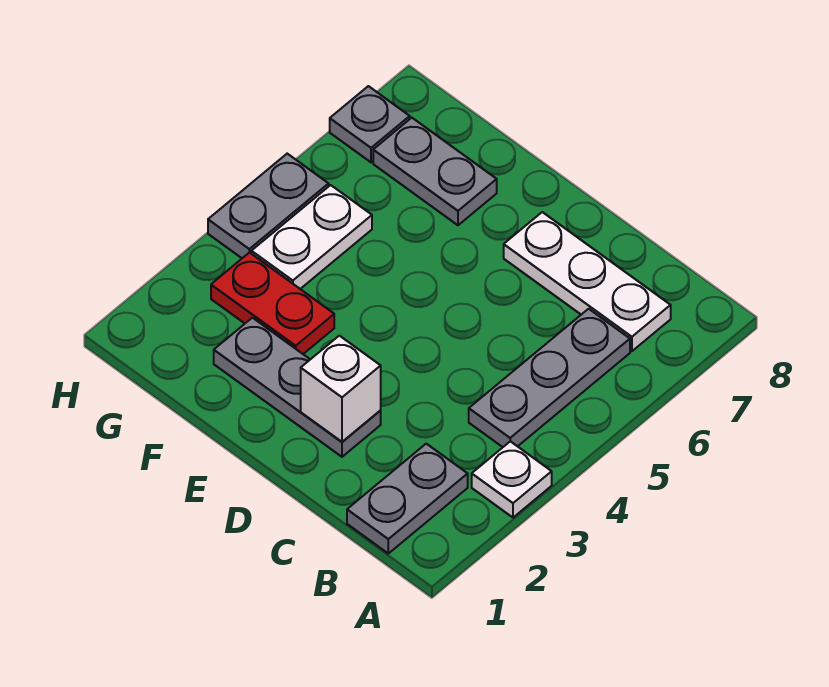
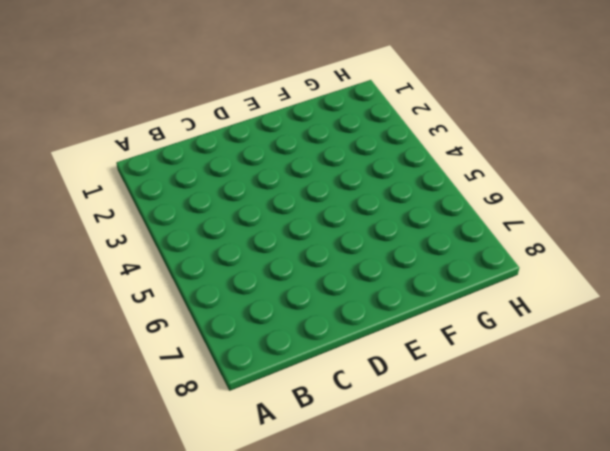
none -> white plate A3 level 1
none -> grey plate B1:B2 level 1

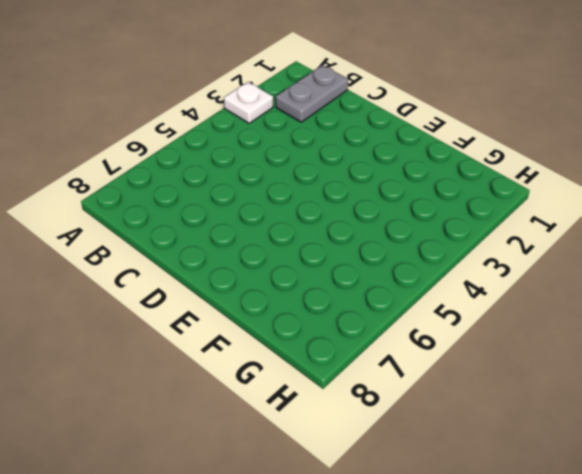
none -> grey plate B4:B6 level 1
none -> white plate B7:D7 level 1

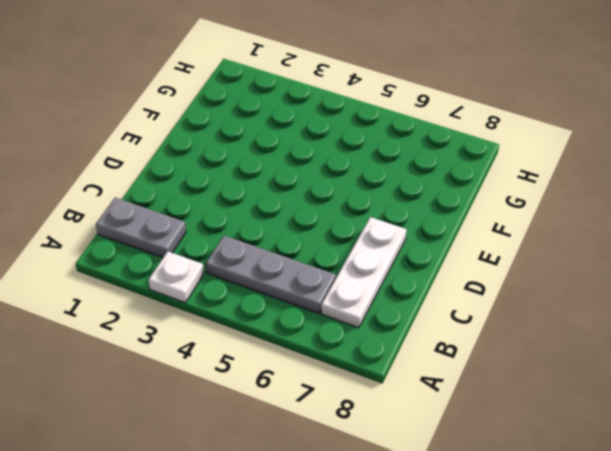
none -> grey plate D2:F2 level 1
none -> red plate F3:G3 level 1

